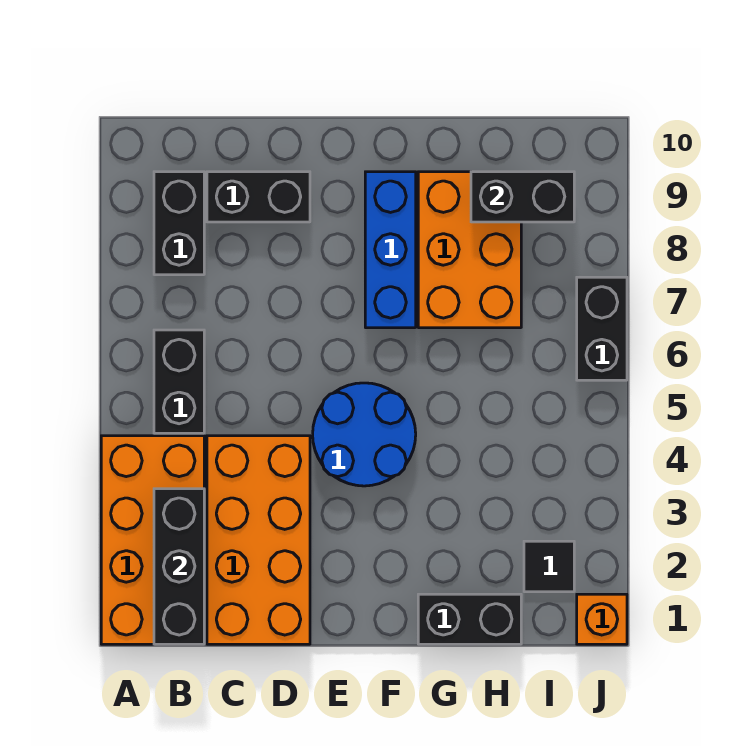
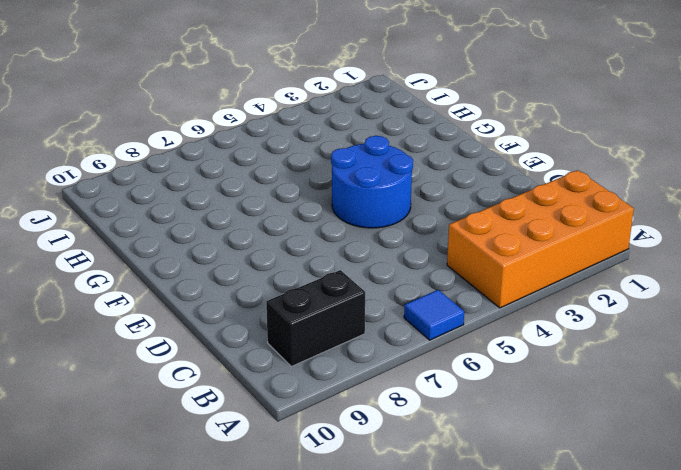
blue tile A6 level 1 -> none
none -> black brick B5:B6 level 1
none -> orange brick C1:D4 level 1
none -> black brick C9:D9 level 1

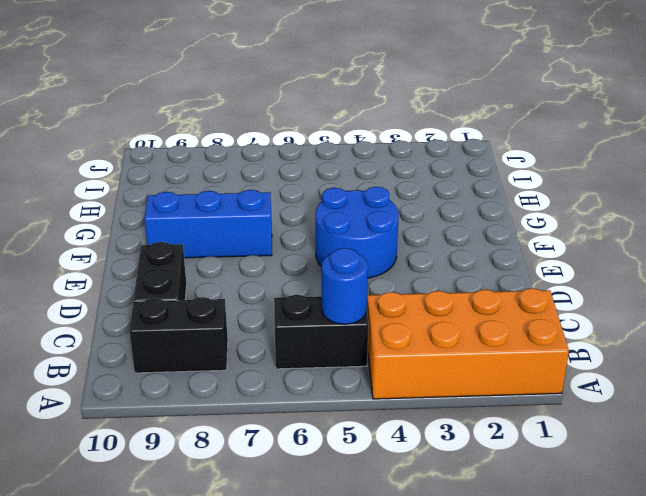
blue round brick B5 level 2 -> none
none -> orange brick C1:D4 level 1
none -> black brick G1:H1 level 1
none -> orange brick G7:H9 level 1

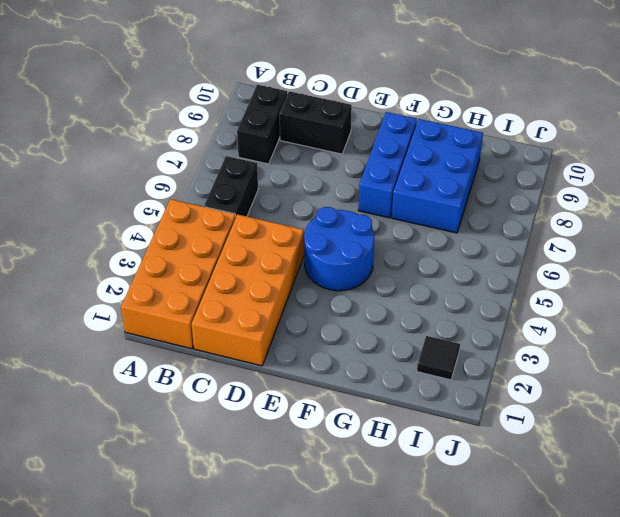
blue brick G7:H9 level 1 -> orange brick G7:H9 level 1
none -> black brick G1:H1 level 1
none -> orange brick J1 level 1
none -> black brick J6:J7 level 1

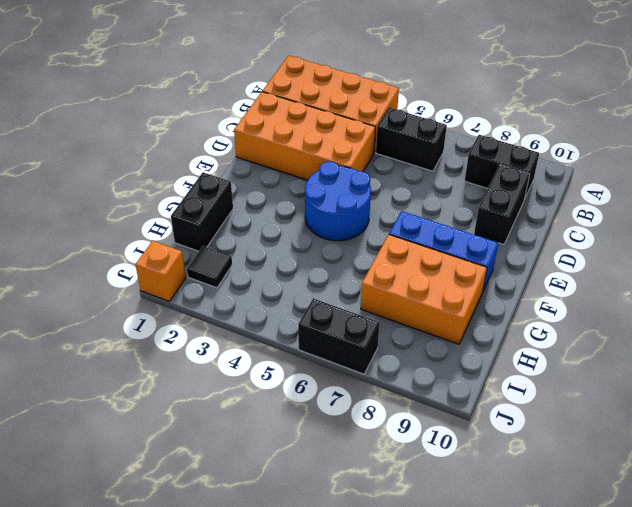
none -> black brick B1:B3 level 2
none -> black brick H9:I9 level 2

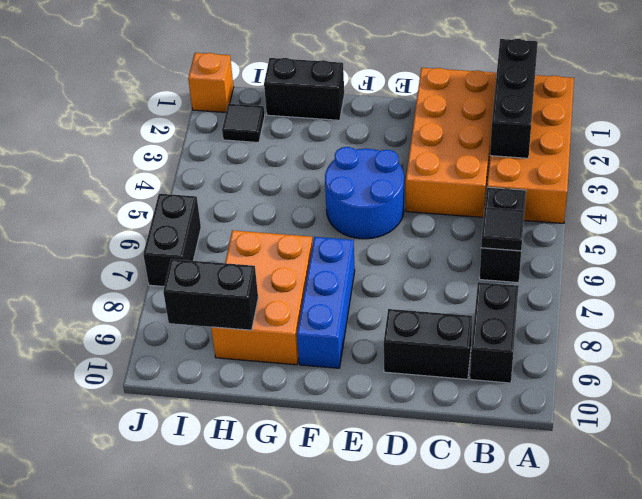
black tile B6 level 2 -> none

